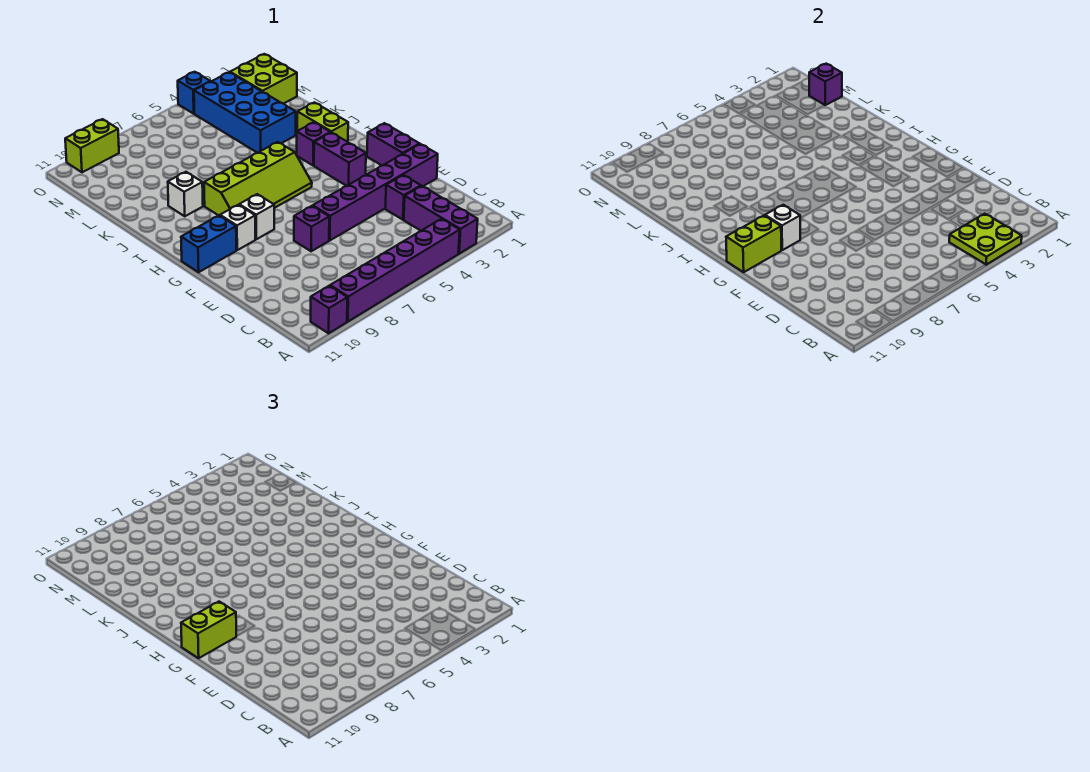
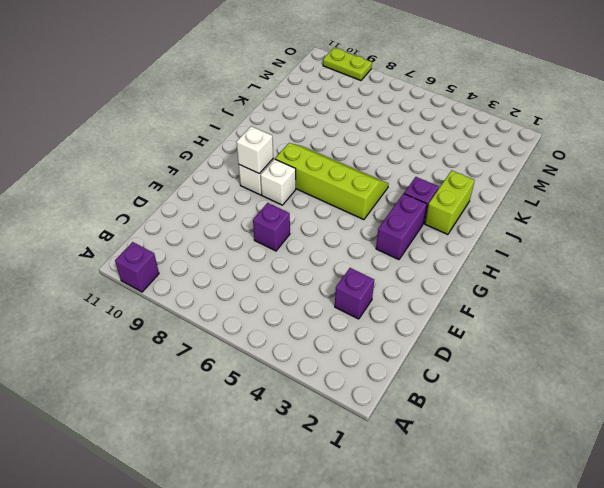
lime slope H5:I8 level 1 top H -> lime slope H5:I8 level 1 top I
lime plate O9:O10 level 1 -> lime brick O9:O10 level 1
none -> purple brick A3:C3 level 1
none -> purple brick A4:A9 level 1
none -> purple brick E1:E6 level 1

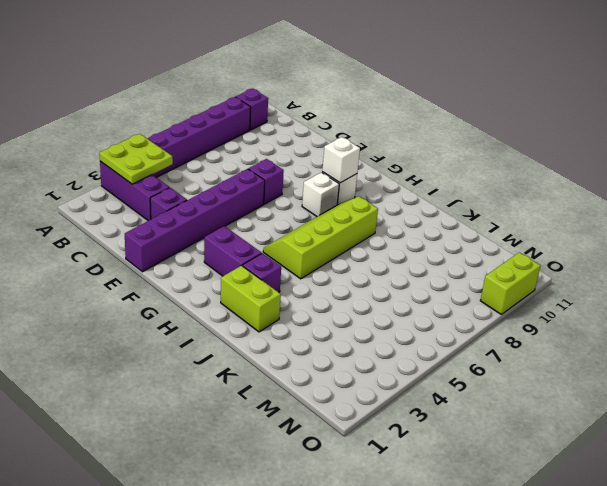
none -> purple brick F1:G1 level 1
none -> blue brick G10:G11 level 1
none -> white brick J9 level 1

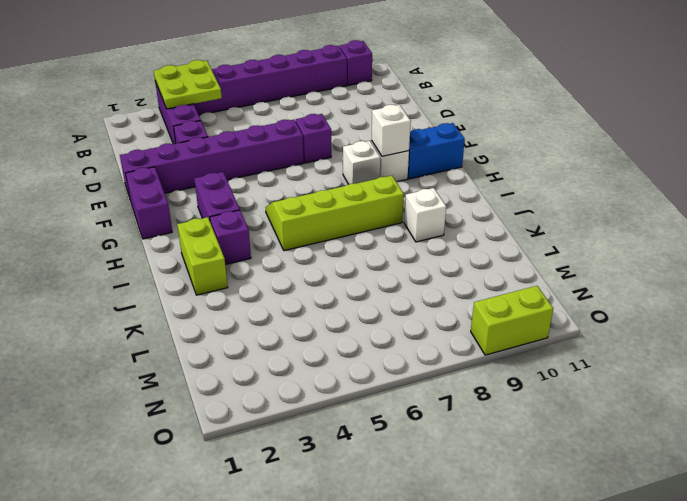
none -> blue brick K3:N4 level 1
none -> lime brick M1:N2 level 1
none -> blue brick O4 level 1

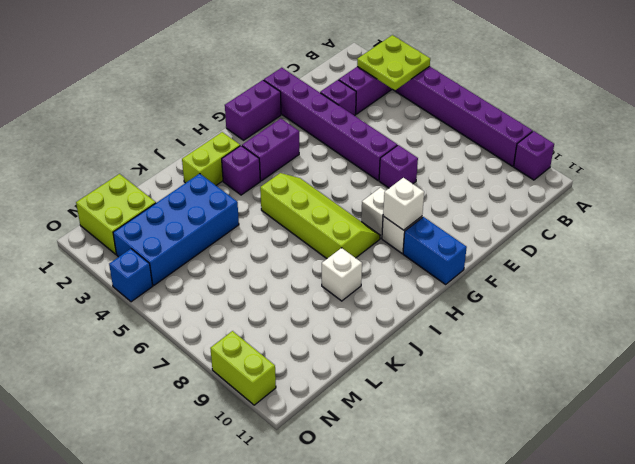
none -> lime brick G10:G11 level 2
none -> purple brick M1 level 2
none -> lime brick G10:G11 level 3

